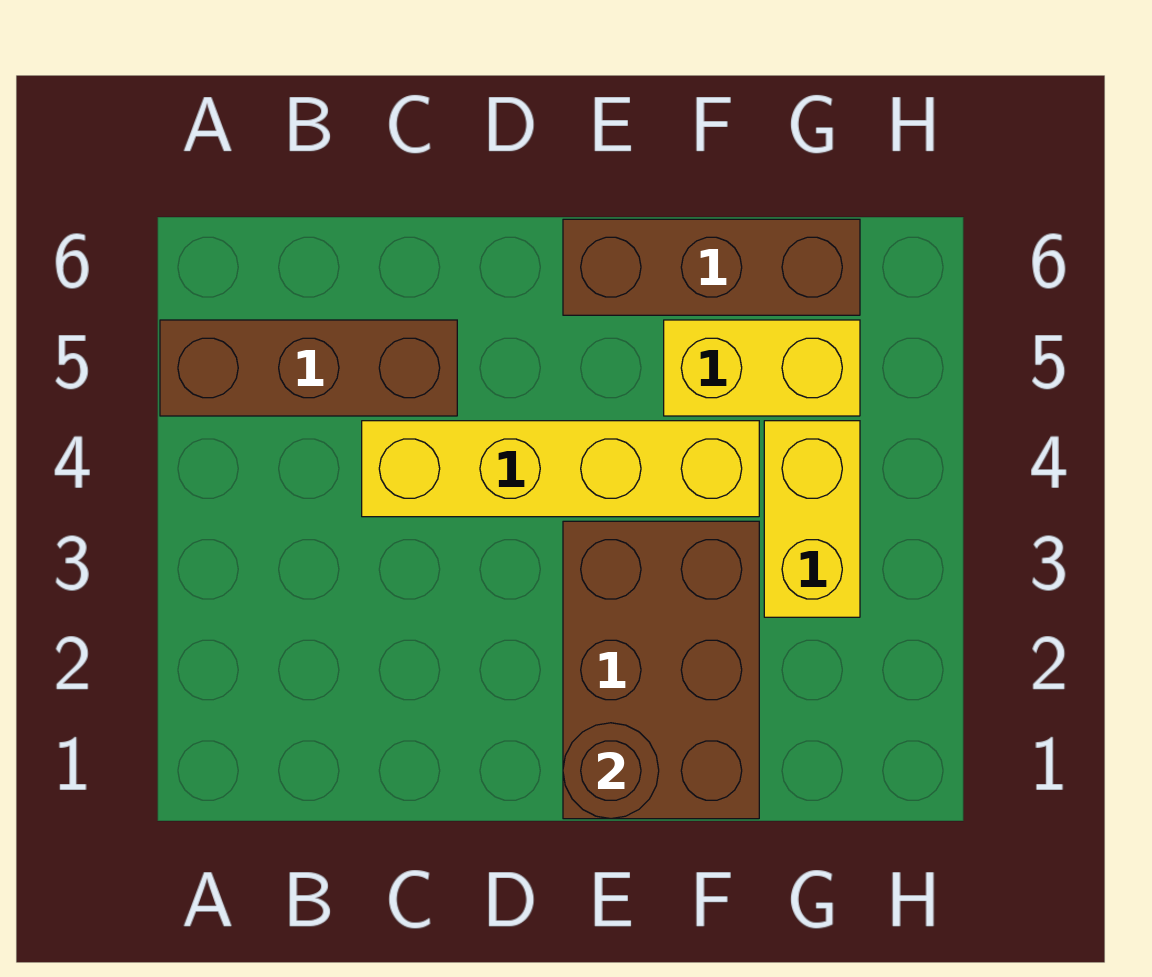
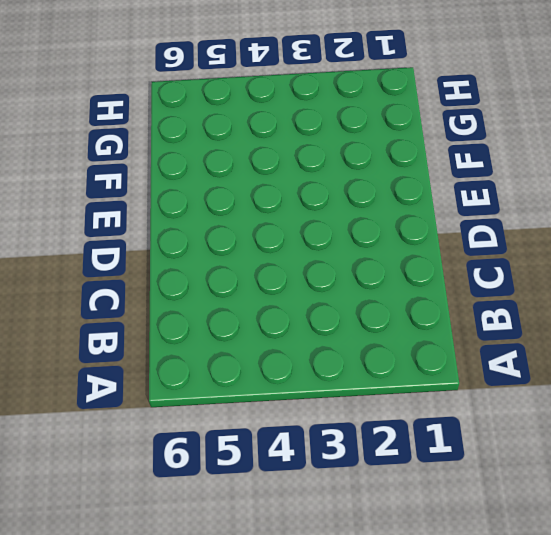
none -> brown brick A5:C5 level 1
none -> yellow brick C4:F4 level 1

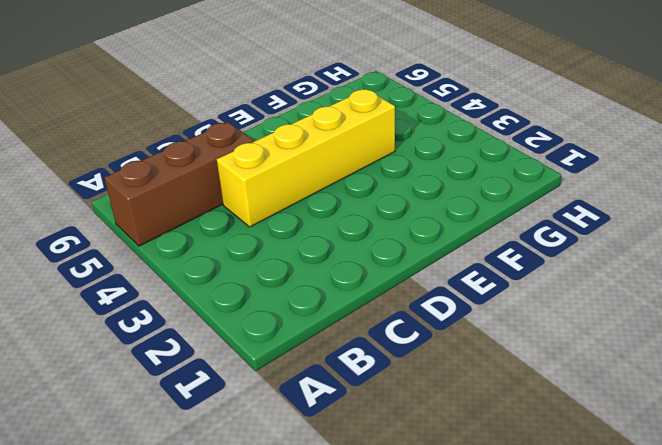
none -> brown brick E1:F3 level 1
none -> brown brick E6:G6 level 1

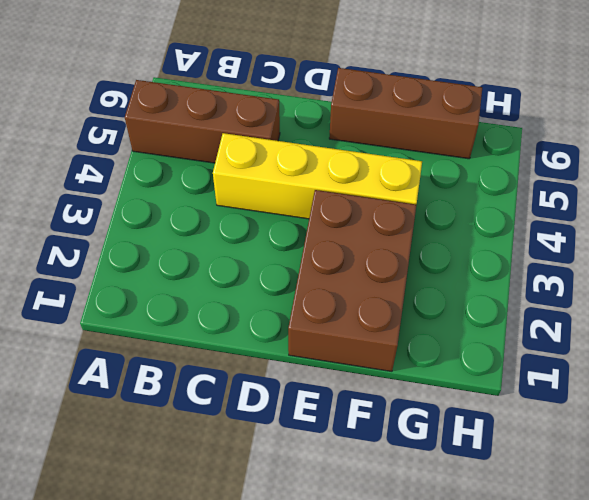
none -> yellow brick F5:G5 level 1
none -> yellow brick G3:G4 level 1

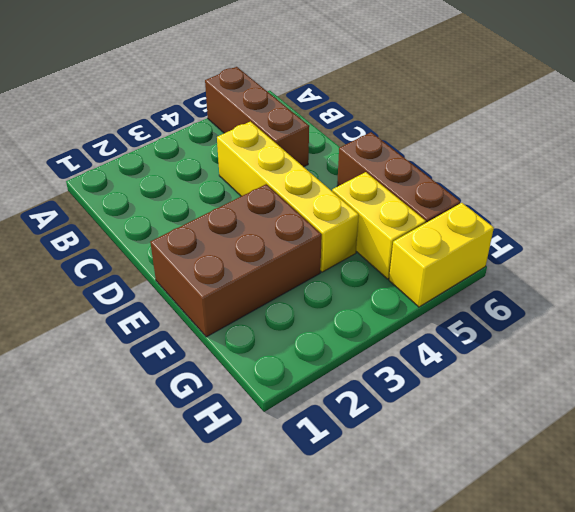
yellow brick H5:H6 level 1 -> yellow brick G3:G4 level 1
none -> brown round brick E1 level 2

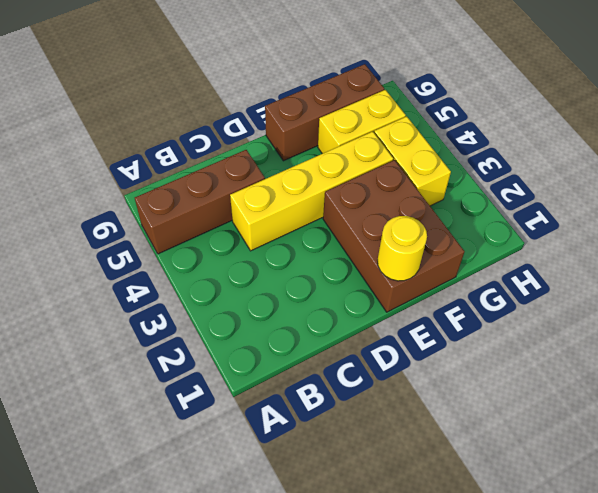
yellow round brick E1 level 2 -> brown round brick E1 level 2

